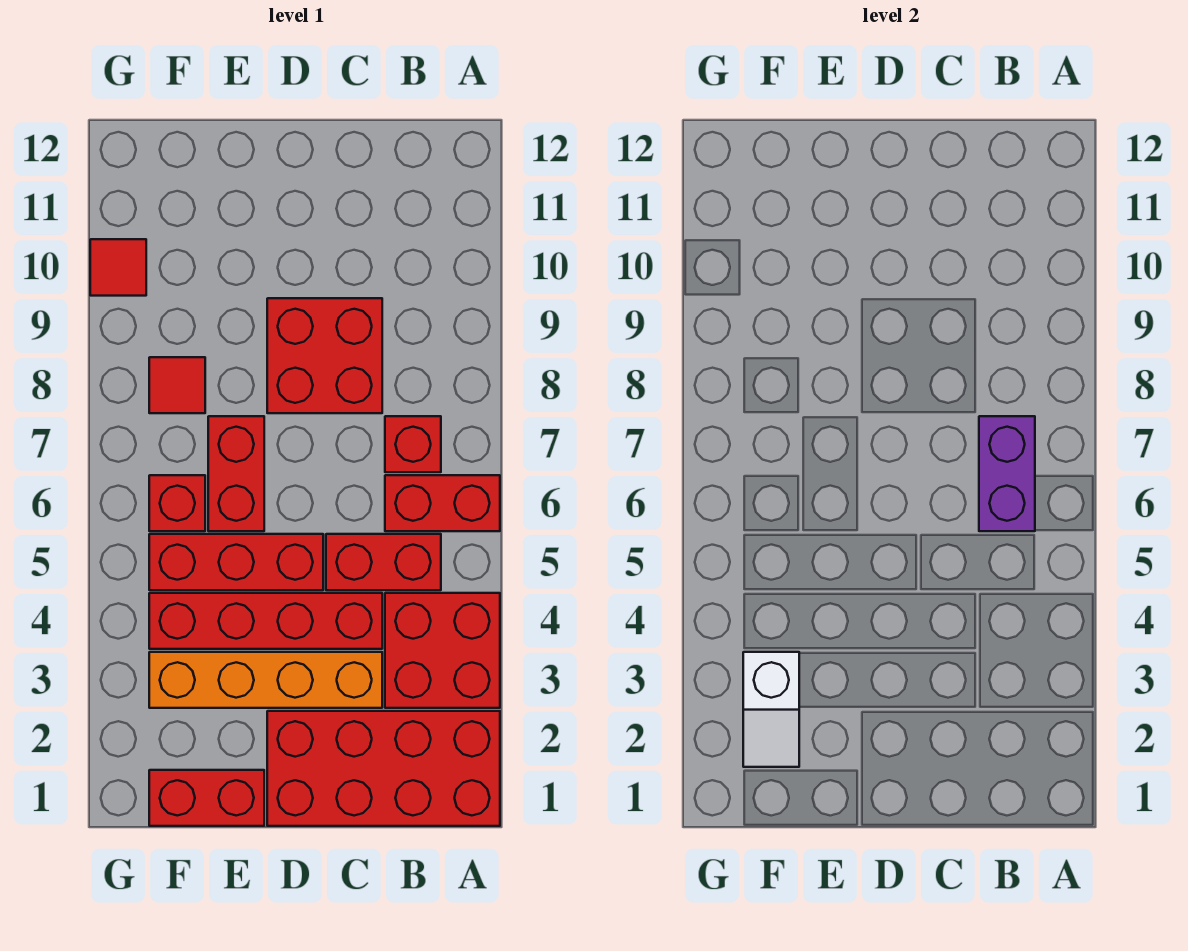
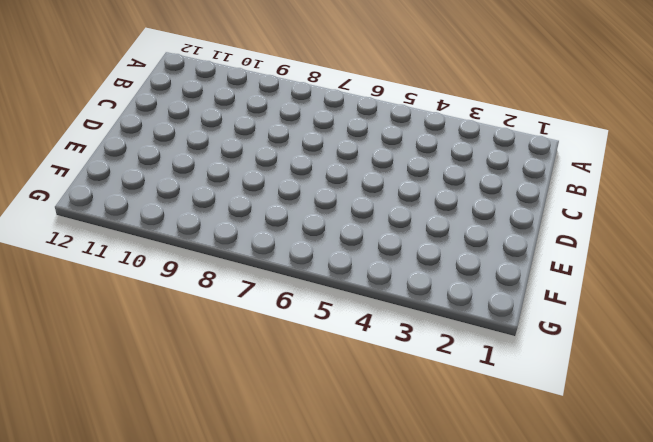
none -> red brick A1:D2 level 1
none -> red brick A3:B4 level 1
none -> red brick A6:B6 level 1

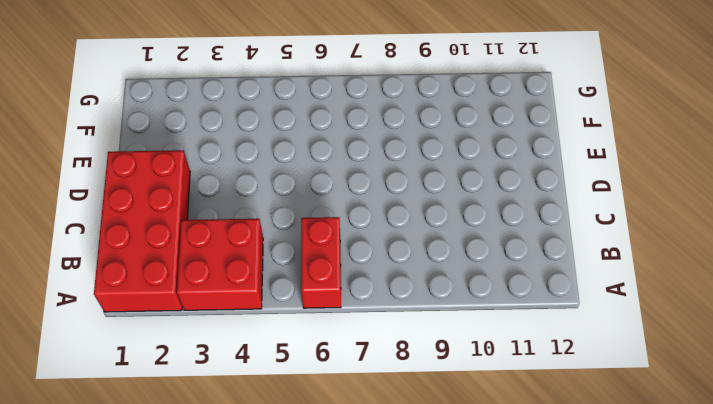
none -> red brick B5:C5 level 1
none -> red brick B7 level 1
none -> orange brick C3:F3 level 1

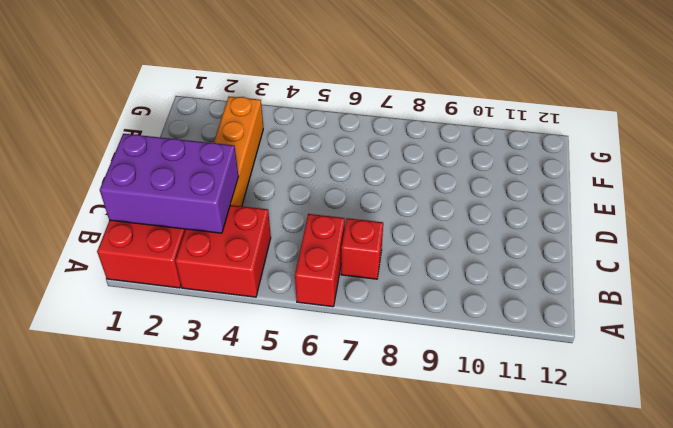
purple brick B1:C3 level 2 -> none
none -> red brick B5:C5 level 1
none -> red brick C4:F4 level 1
none -> red brick C8:D9 level 1

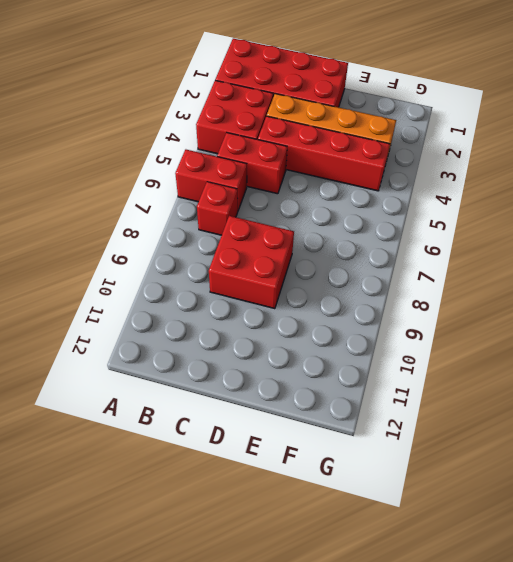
none -> red brick D5:F5 level 1
none -> red brick E1:F1 level 1
none -> red brick E6:E7 level 1

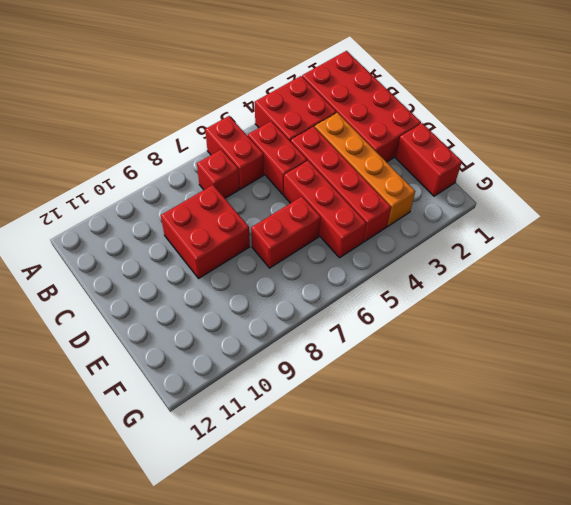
none -> red brick F6 level 1
none -> red tile F8 level 1
none -> red tile G10 level 1

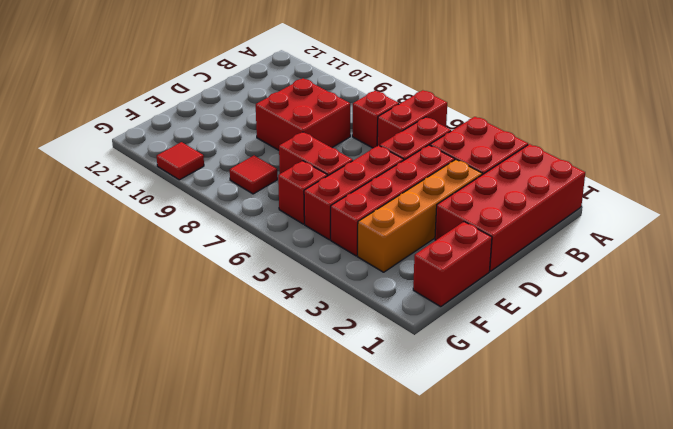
none -> purple brick B6:B7 level 2
none -> white slope F2:F3 level 2 top 3

